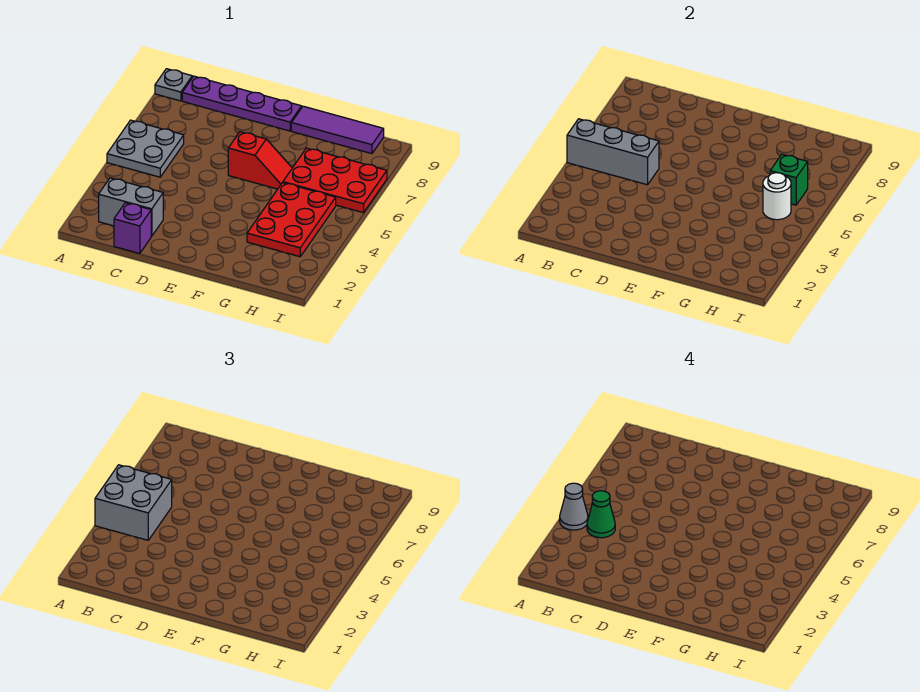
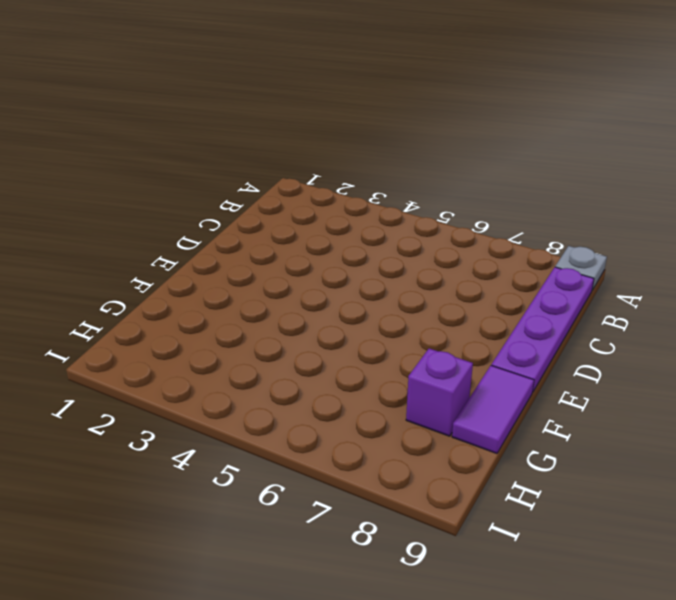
purple tile F9:G9 level 1 -> purple tile F9:H9 level 1
purple brick G8 level 1 -> purple brick C1 level 1
none -> grey plate A5:B6 level 1
none -> grey brick B2:C2 level 1
none -> red slope E6:F6 level 1 top E

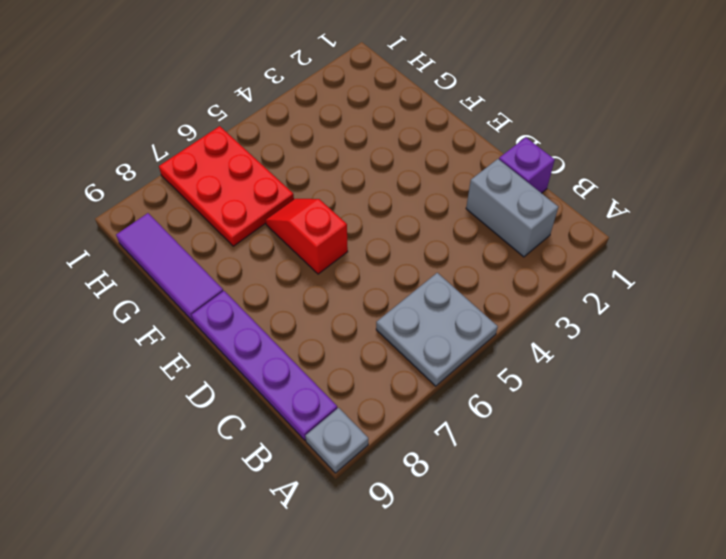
none -> red plate G3:H5 level 1
none -> grey brick A5:C5 level 2
none -> white round brick H5 level 2

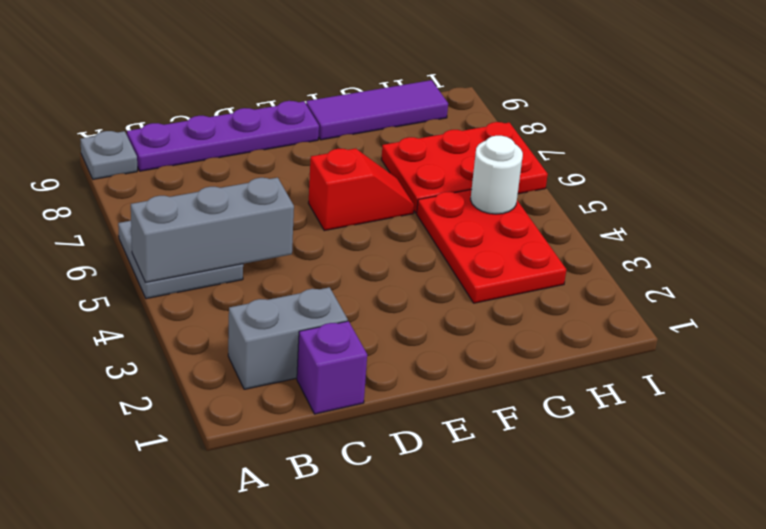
none -> green brick H6 level 2
none -> grey brick A4:B5 level 3
none -> grey cone A4 level 4

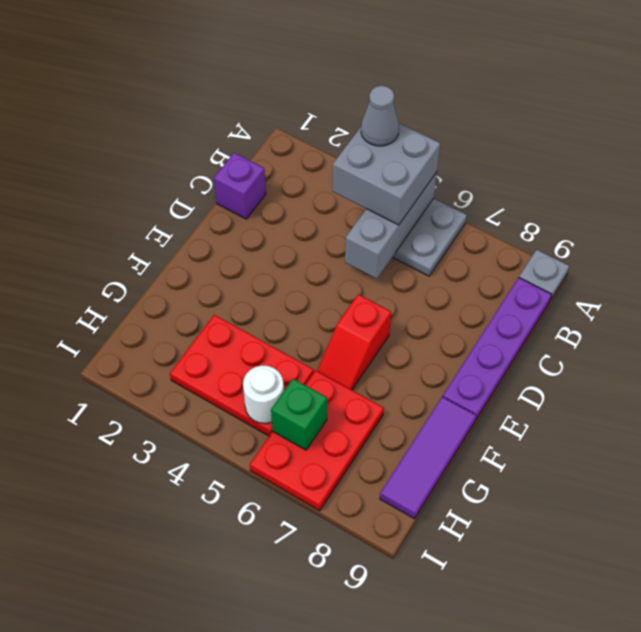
none -> grey brick B2:C2 level 1
none -> green cone B4 level 4

